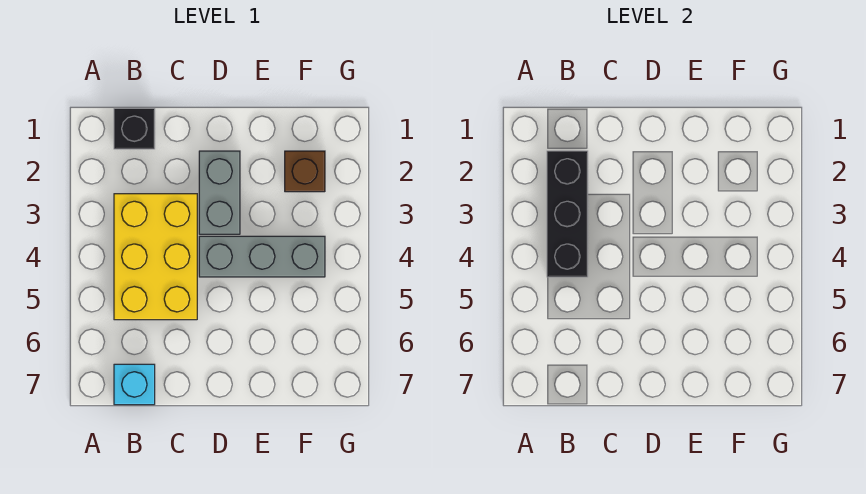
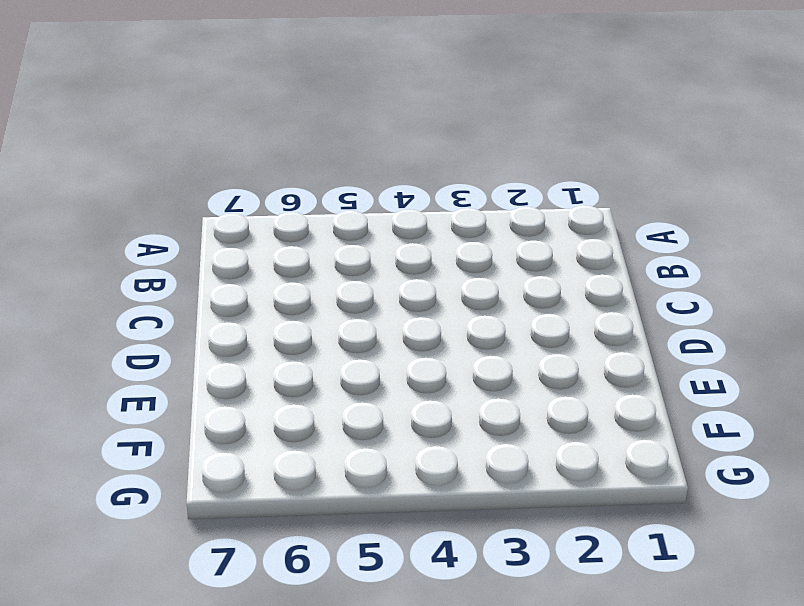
none -> black brick B1 level 1
none -> yellow brick B3:C5 level 1

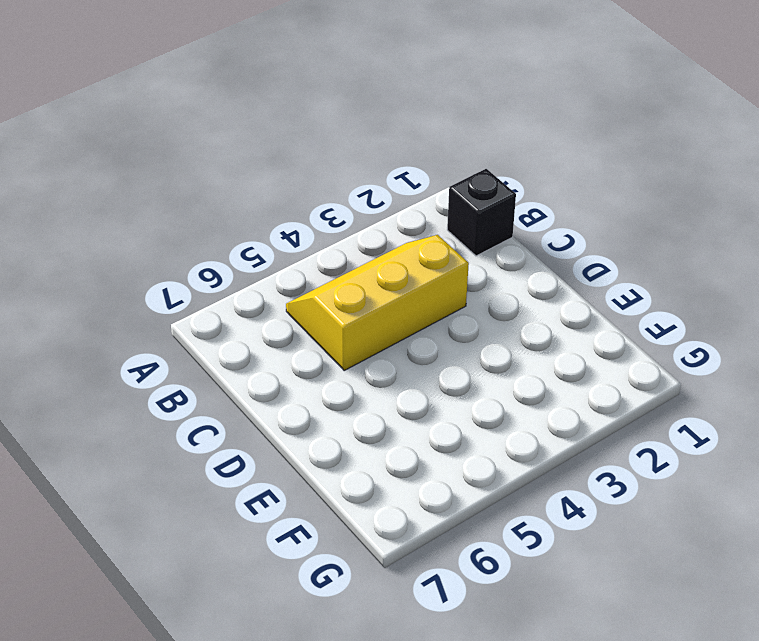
yellow slope B3:C5 level 1 top C -> yellow brick B3:C5 level 1
none -> cyan brick B7 level 1
none -> grey brick D2:D3 level 1

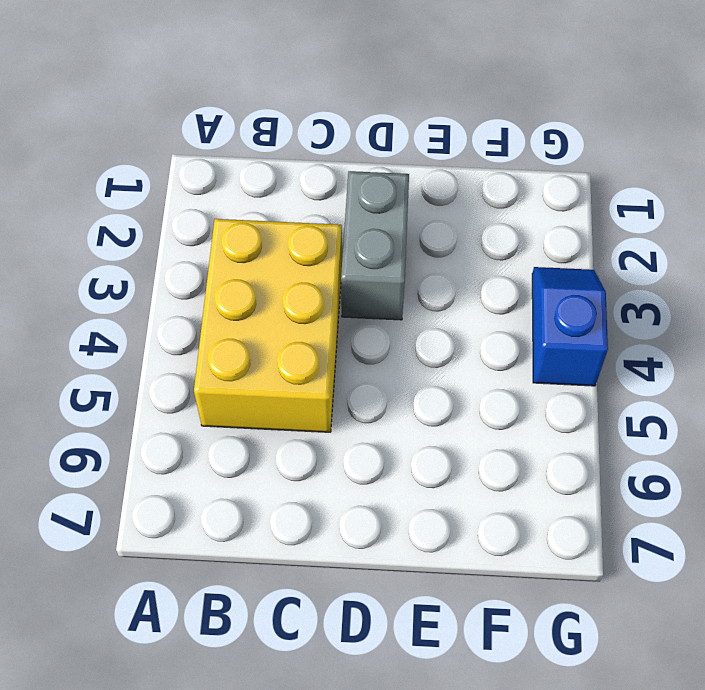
blue slope G3:G4 level 1 top 4 -> none
none -> black brick B1 level 1
none -> cyan brick B7 level 1

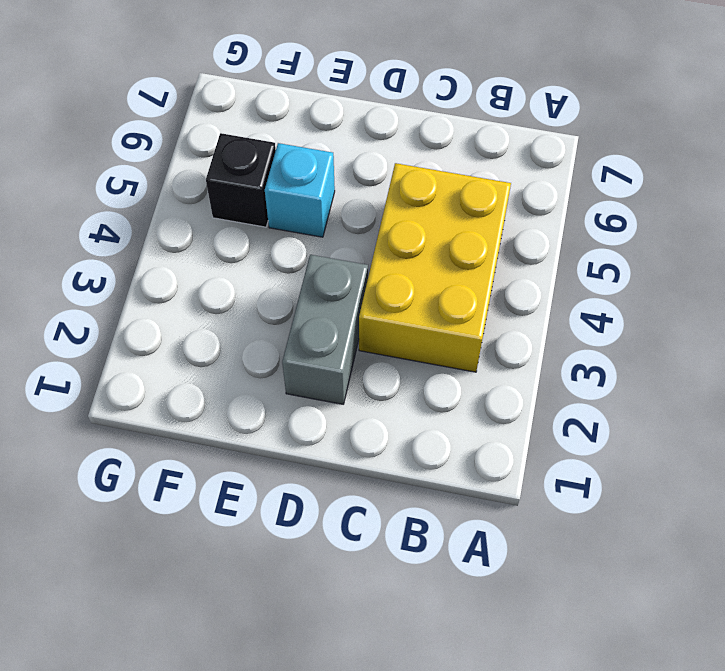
cyan brick E5 level 1 -> cyan brick B7 level 1
black brick F5 level 1 -> black brick B1 level 1
none -> grey brick D4:F4 level 1
none -> brown brick F2 level 1

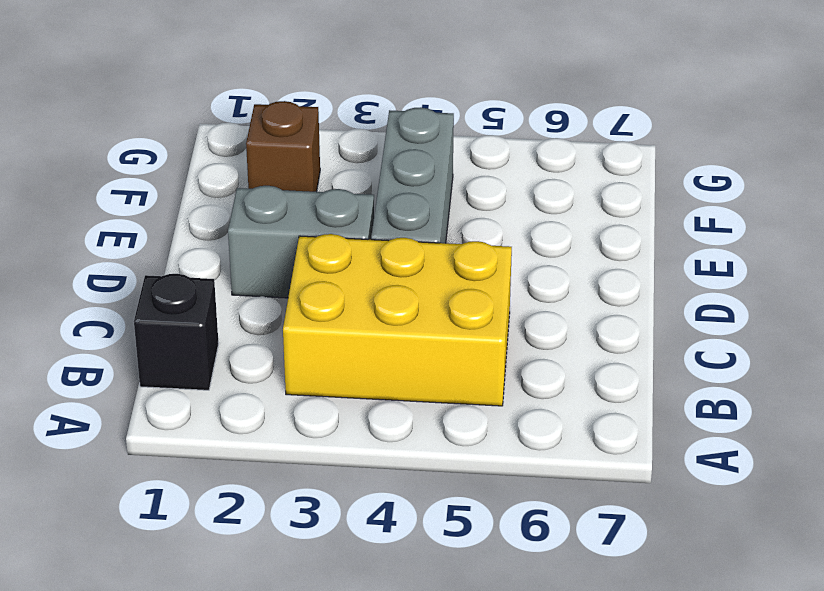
none -> cyan brick B7 level 1
none -> black brick B2:B4 level 2

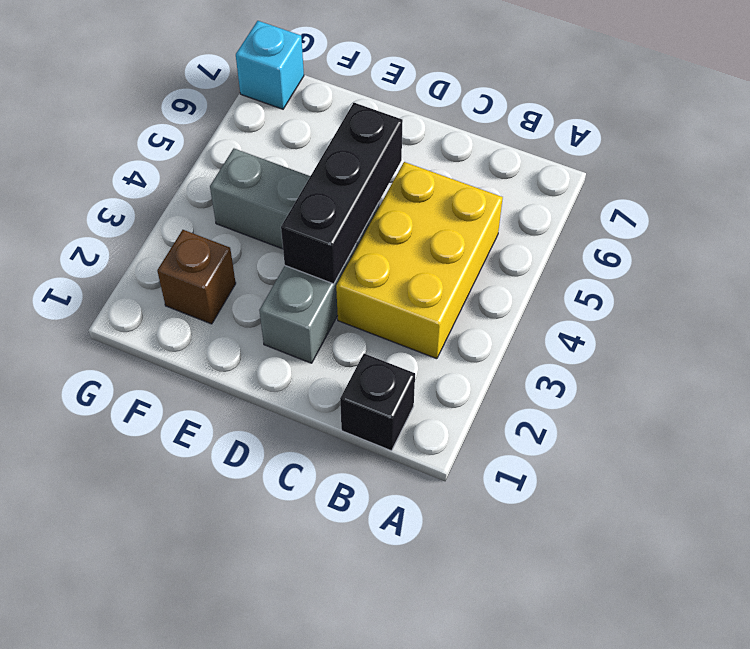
black brick D3:D5 level 2 -> black brick B2:B4 level 2
cyan brick G7 level 1 -> cyan brick B7 level 1

